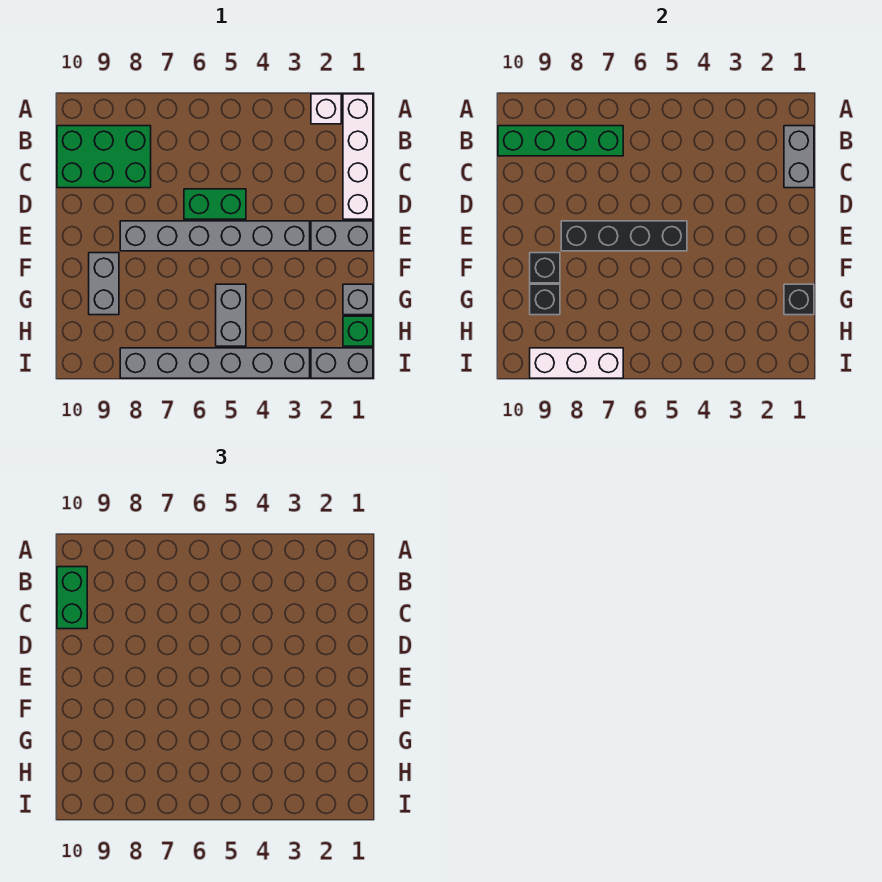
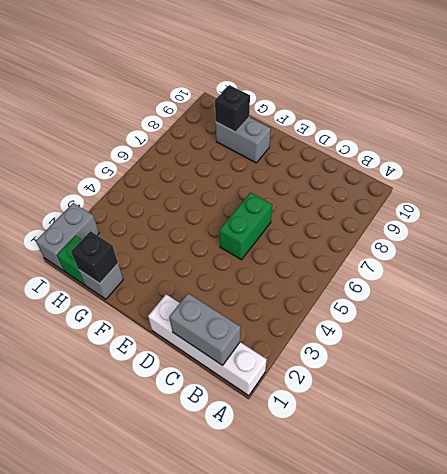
none -> white brick A2 level 1
none -> green brick B8:C10 level 1
none -> grey brick E1:E2 level 1

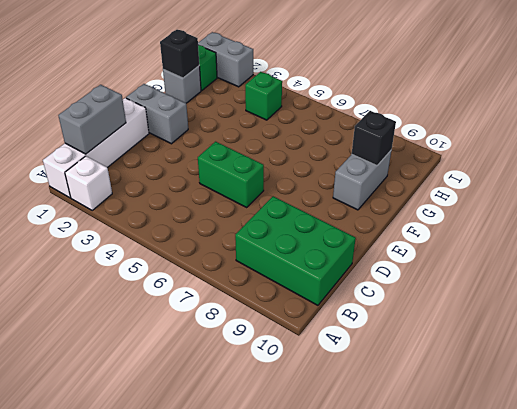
green brick H4 level 1 -> none
none -> grey brick E3:E8 level 1
none -> grey brick G5:H5 level 1
none -> grey brick I3:I8 level 1

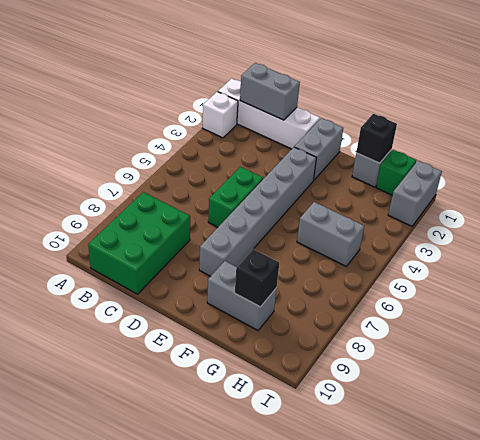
none -> grey brick I3:I8 level 1
none -> green brick B7:B10 level 2
none -> black brick E5:E8 level 2

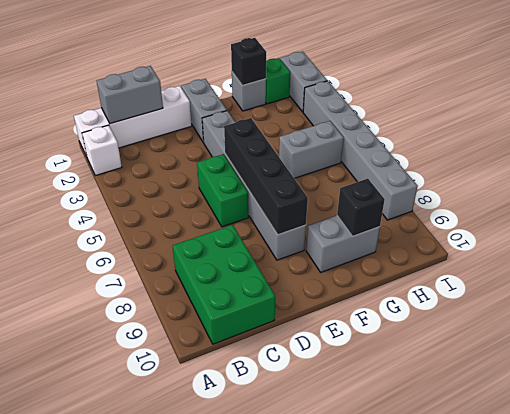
none -> green brick B7:B10 level 2
none -> black brick F9 level 2
none -> white brick I7:I9 level 2

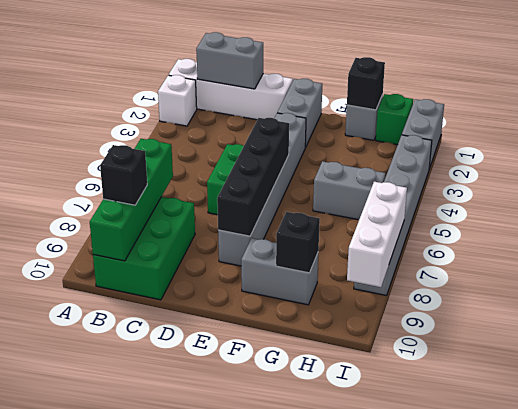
black brick B9 level 3 -> black brick F9 level 2
none -> green brick B10:C10 level 3

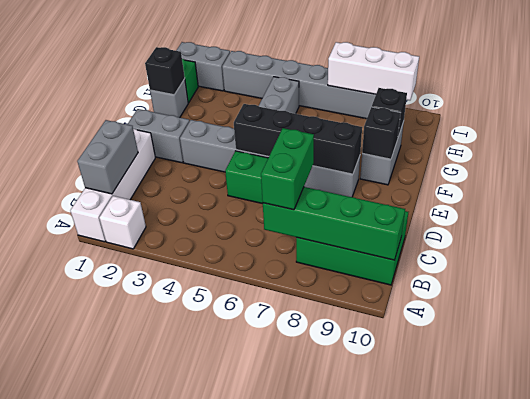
green brick B7:C7 level 3 -> green brick B10:C10 level 3

